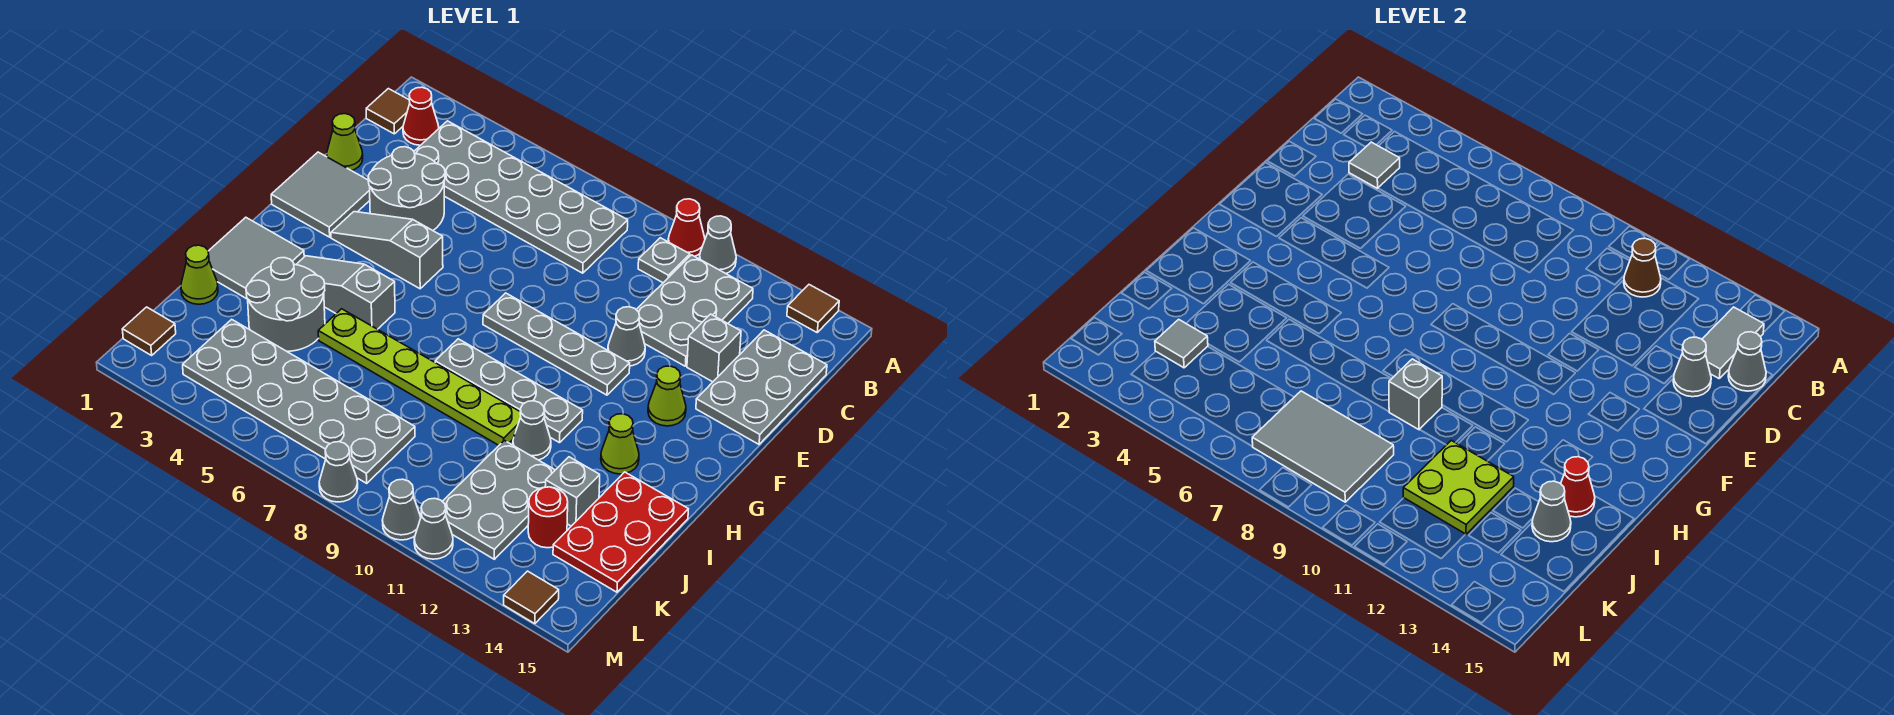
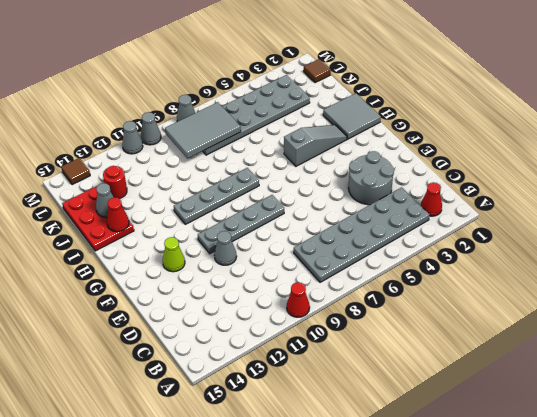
none -> grey cone A11 level 1
none -> brown tile A14 level 1
none -> brown tile B1 level 1
none -> grey plate B10 level 1

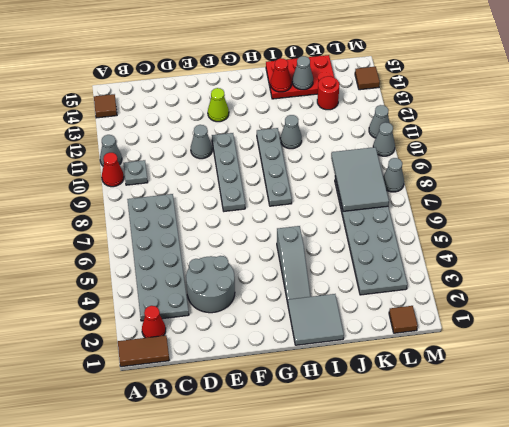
brown tile A1:B1 level 1 -> brown tile B1 level 1
none -> grey plate B11:D12 level 1
none -> grey plate C14:E15 level 1
none -> lime cone D1 level 1
none -> grey brick D13 level 1

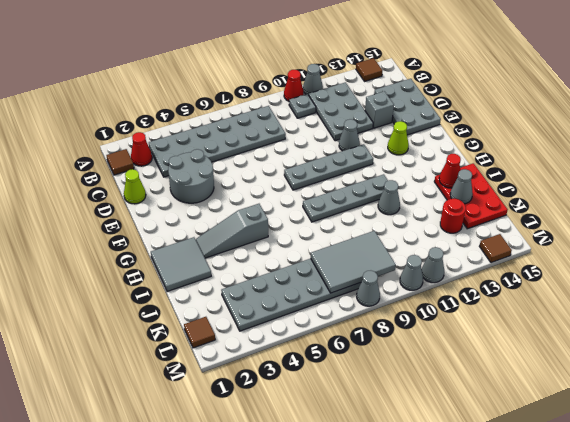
none -> grey tile E1:F2 level 1
none -> grey slope F3:F5 level 1 top 5
none -> lime cone H13 level 1
none -> grey round brick I3:J4 level 1

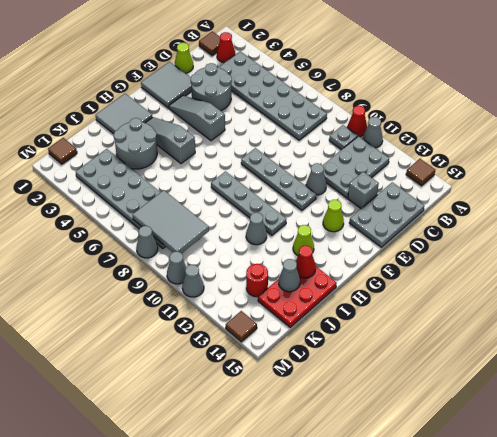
none -> lime plate I5:I10 level 1
none -> lime cone J1 level 1
none -> grey plate J11:L12 level 1
none -> grey brick J13 level 1

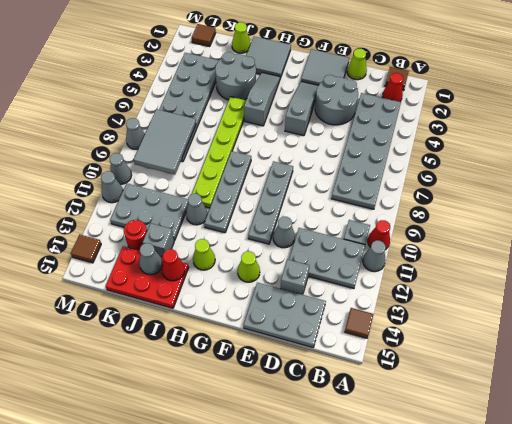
none -> brown cone B11 level 2
none -> grey tile B14:C14 level 2
none -> grey tile C3 level 2
none -> grey cone C15 level 2

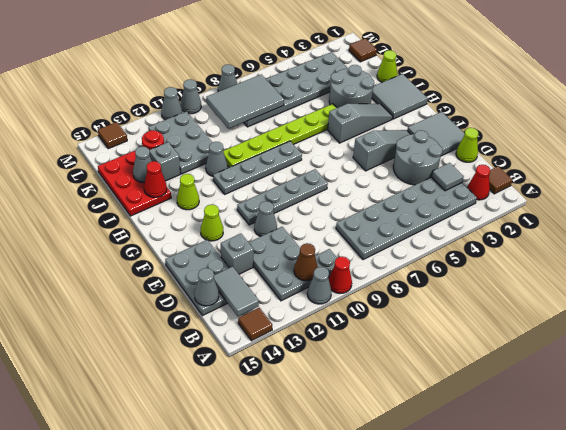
none -> grey cone D14 level 2
none -> grey brick I9 level 2
none -> lime plate J11:K12 level 2
none -> grey tile K3 level 2

